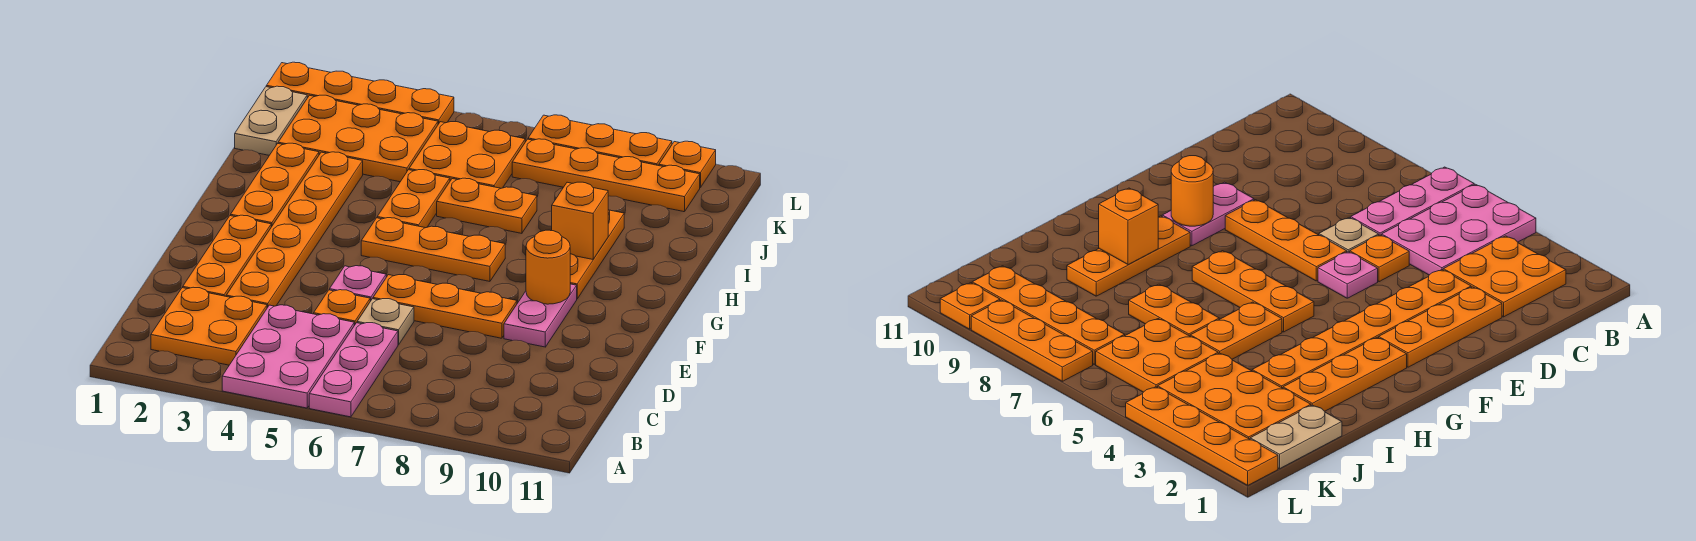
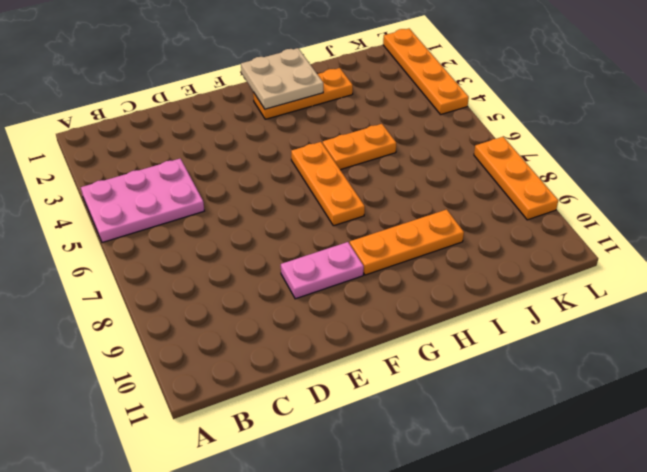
tan plate G1:H2 level 2 -> none
none -> pink plate A6:C6 level 1
none -> orange plate B2:C3 level 1
none -> orange plate D2:F2 level 1

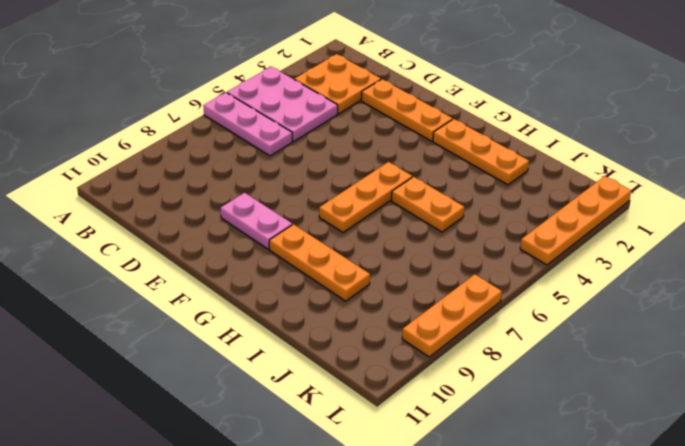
none -> orange plate D3:I3 level 1
none -> orange plate D5 level 1
none -> tan plate D6 level 1

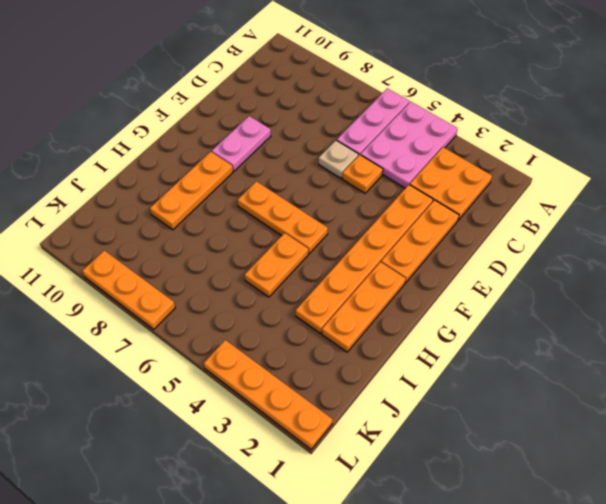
none -> pink plate E5 level 1
none -> orange plate E6:E8 level 1
none -> orange plate I6:I7 level 1

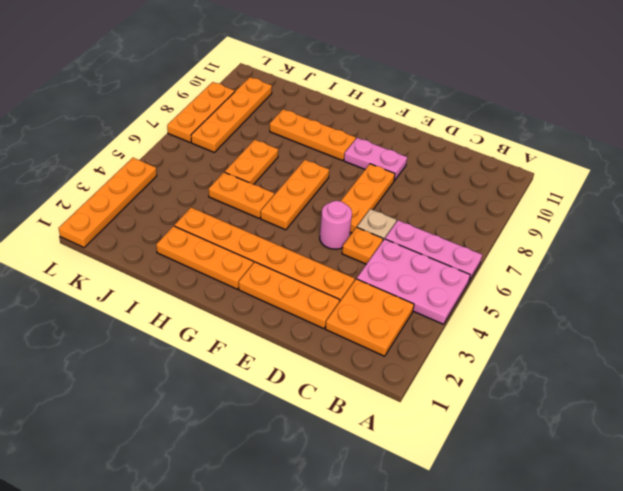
pink round brick E5 level 1 -> pink plate E5 level 1
none -> tan plate J1:K1 level 1
none -> orange plate J2:K4 level 1
none -> orange plate J5:K6 level 1

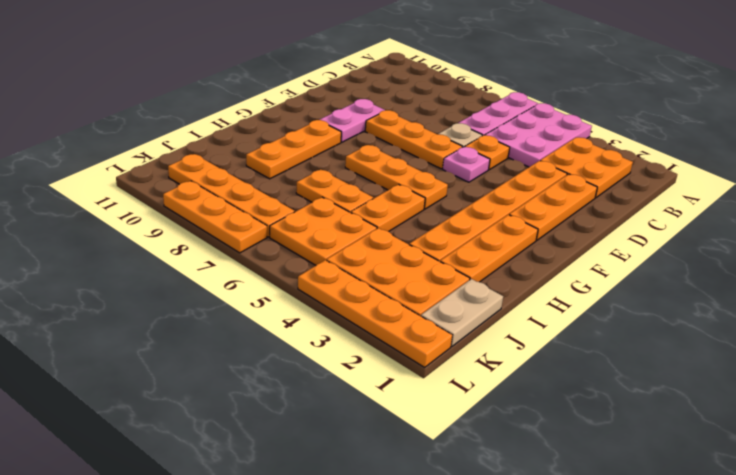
none -> orange plate L10 level 1
none -> orange round brick F9 level 2
none -> orange brick H9 level 2

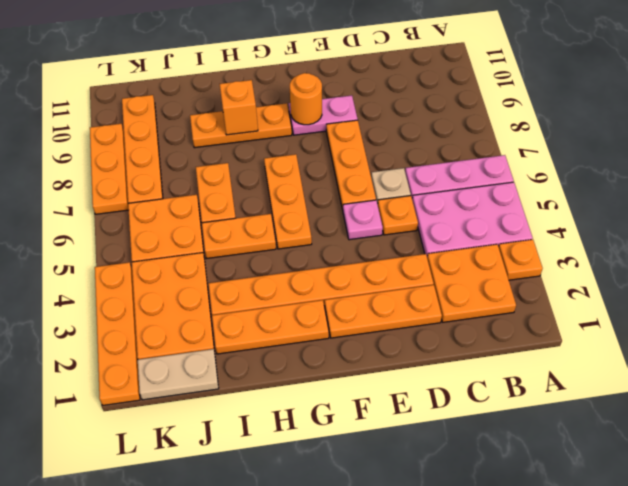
orange plate A3 level 1 -> orange plate L10 level 1

